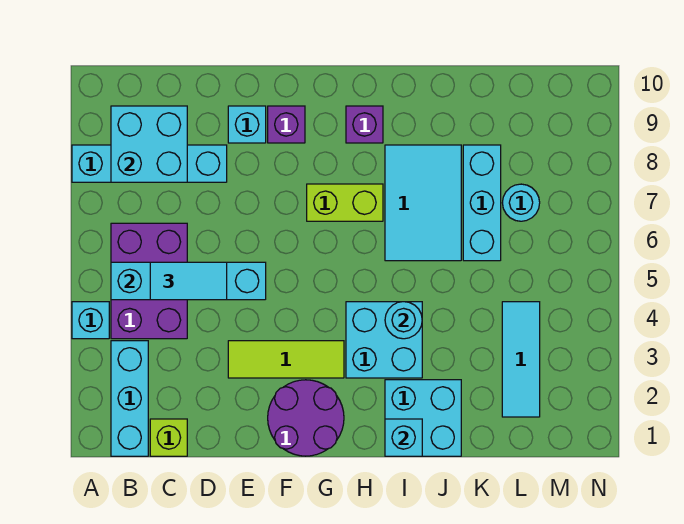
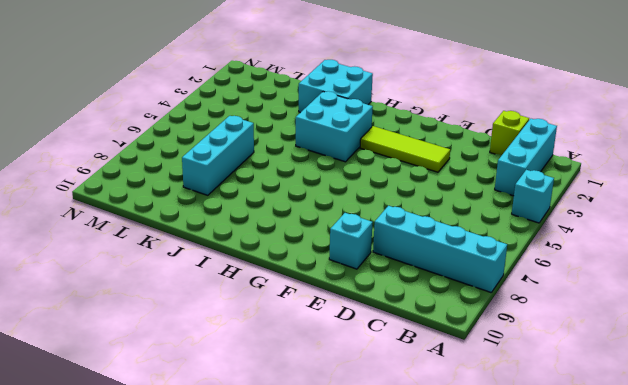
none -> purple brick B4:C6 level 1
none -> purple round brick F1:G2 level 1
none -> purple brick F9 level 1

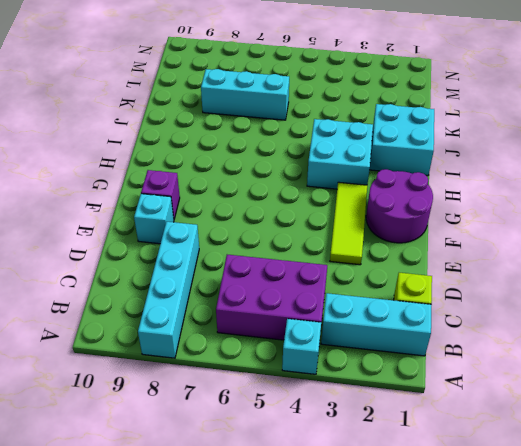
none -> lime brick G7:H7 level 1
none -> purple brick H9 level 1
none -> cyan tile I6:J8 level 1

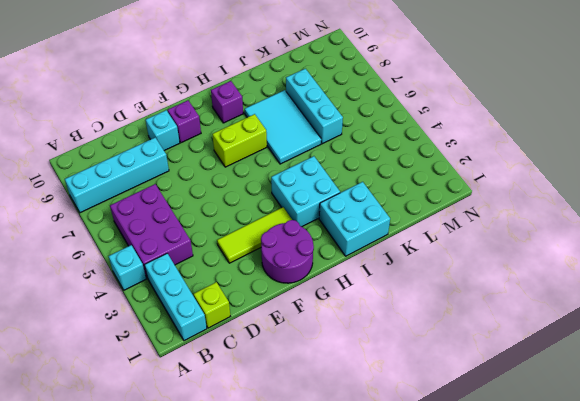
none -> cyan tile L2:L4 level 1
none -> cyan round brick L7 level 1
none -> cyan brick B5:E5 level 2

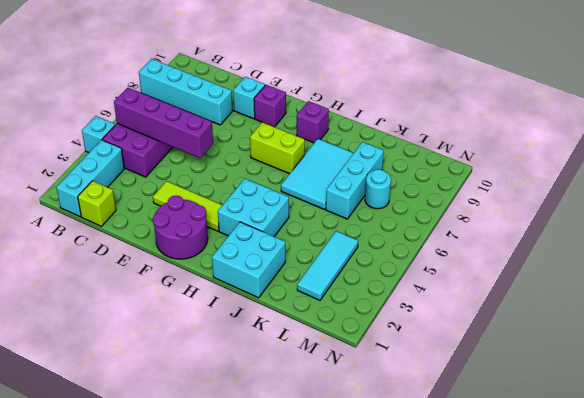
purple brick B5:E5 level 2 -> cyan brick B5:E5 level 2
none -> cyan brick B8:C9 level 2
none -> cyan brick I1 level 2
none -> cyan round brick I4 level 2

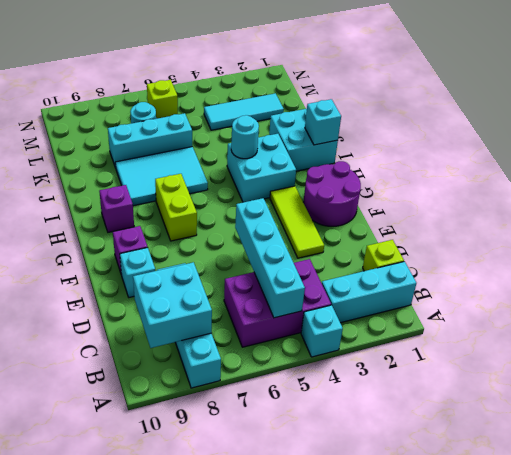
lime brick M6 level 1 -> none
none -> cyan tile C5:D5 level 3

